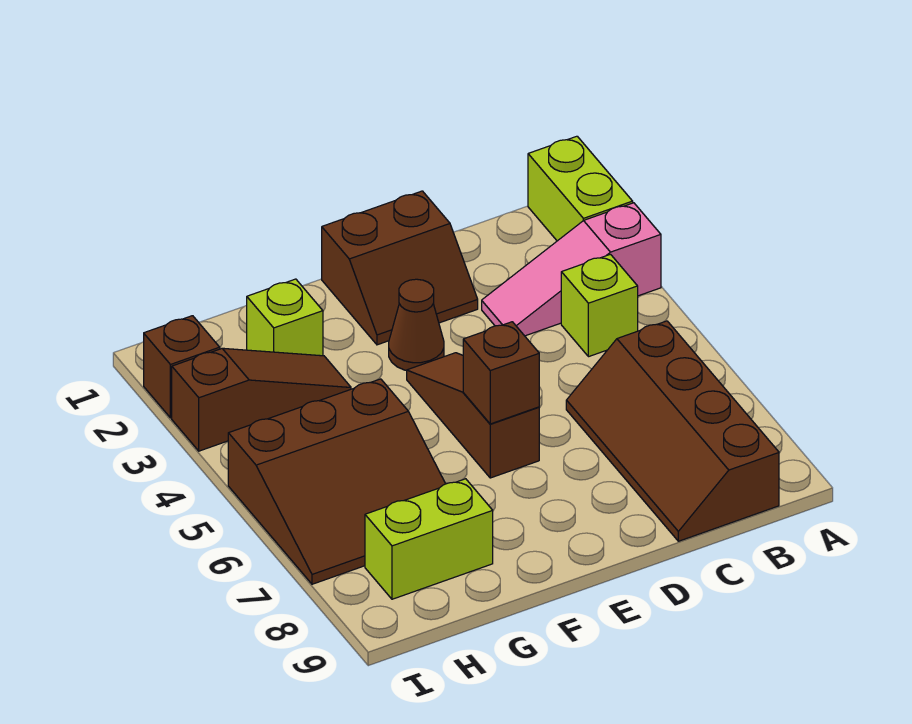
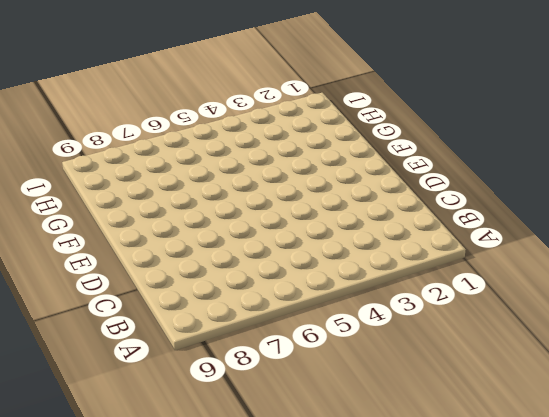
none -> lime brick A1:A2 level 1
none -> pink slope A3:C3 level 1 top A
none -> lime brick B4 level 1

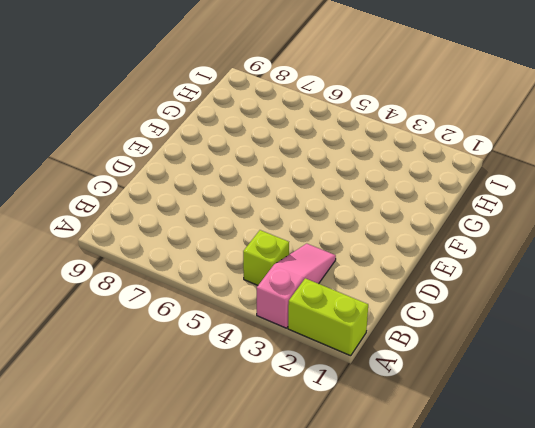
none -> brown slope B6:C9 level 1 top B
none -> brown slope D1:E2 level 1 top 1
none -> brown cone E3 level 1

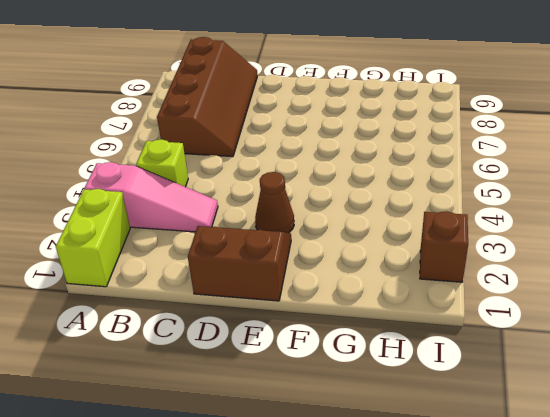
none -> brown slope E4:E6 level 1 top 6
none -> lime brick G2 level 1
none -> brown slope G3:I3 level 1 top I

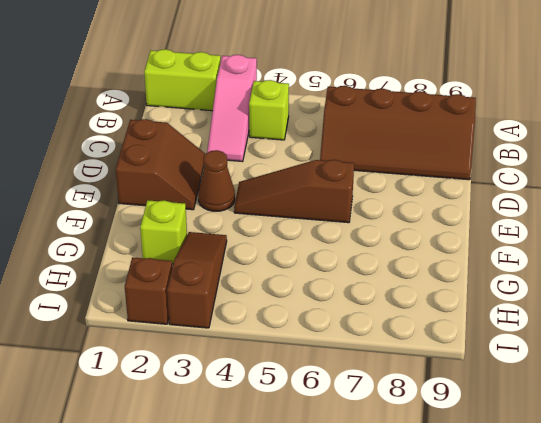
none -> brown slope G5:I7 level 1 top 5
none -> lime brick G8:H8 level 1
none -> brown brick E6 level 2

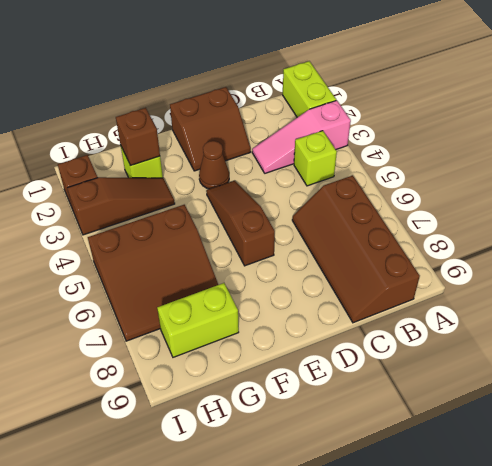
brown brick G2 level 2 -> brown brick E6 level 2

